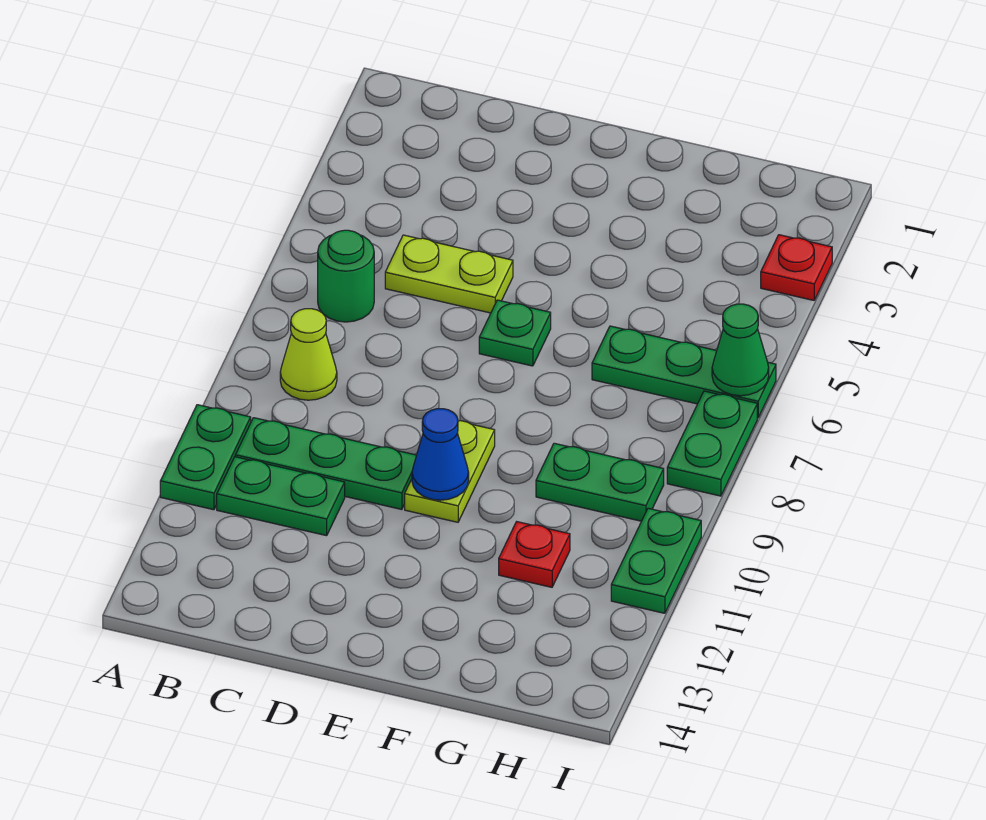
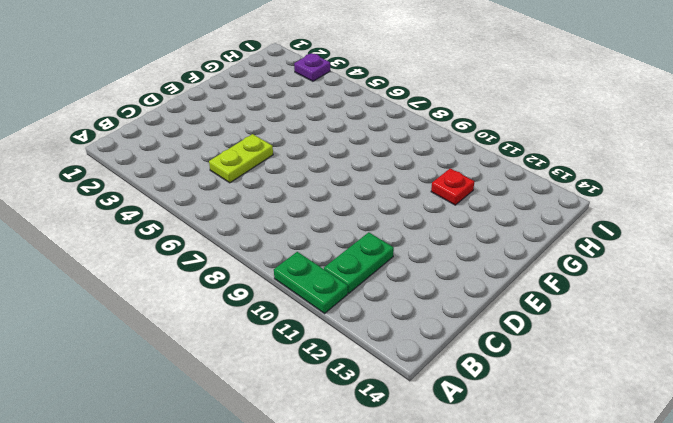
purple plate I3 level 1 -> red plate I3 level 1
none -> green round brick B6 level 1
none -> lime cone B8 level 1
none -> green plate B10:D10 level 1

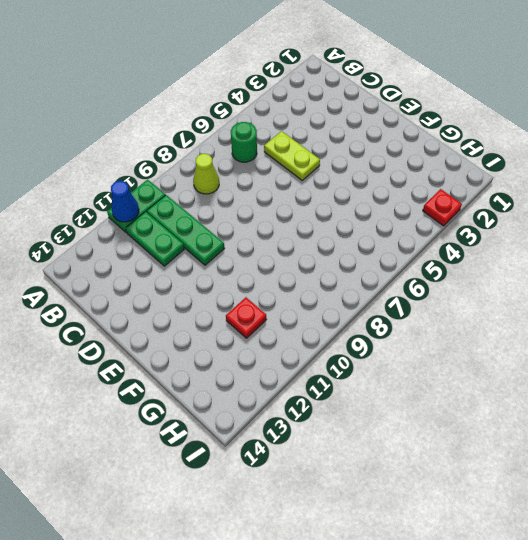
blue cone A11 level 2 -> blue cone E10 level 2
none -> green plate E6 level 1
none -> lime plate E9:E10 level 1
none -> green plate G6:I6 level 1

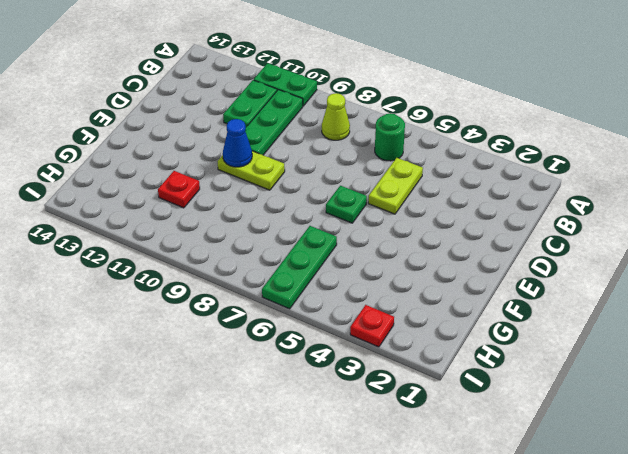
none -> green plate G9:H9 level 1
none -> green plate I7:I8 level 1
none -> green plate I10:I11 level 1

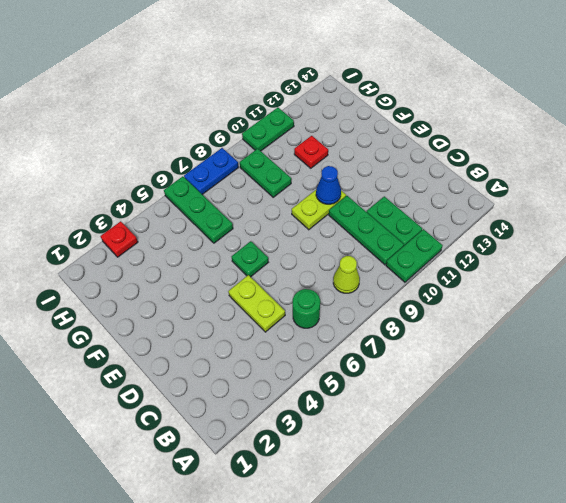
blue plate I7:I8 level 1 -> green plate I7:I8 level 1
none -> green cone I6 level 2

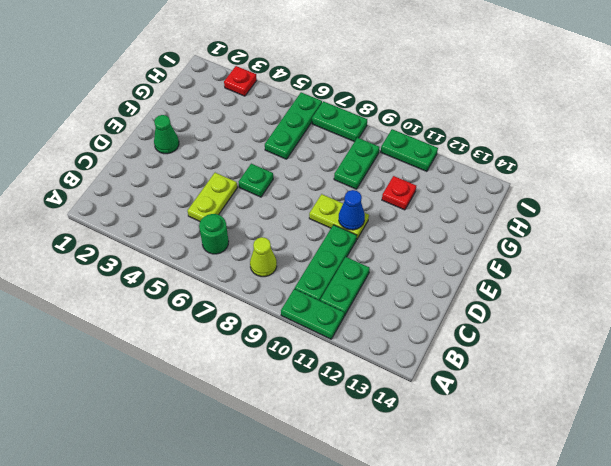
green cone E2 level 1 -> green cone I6 level 2

